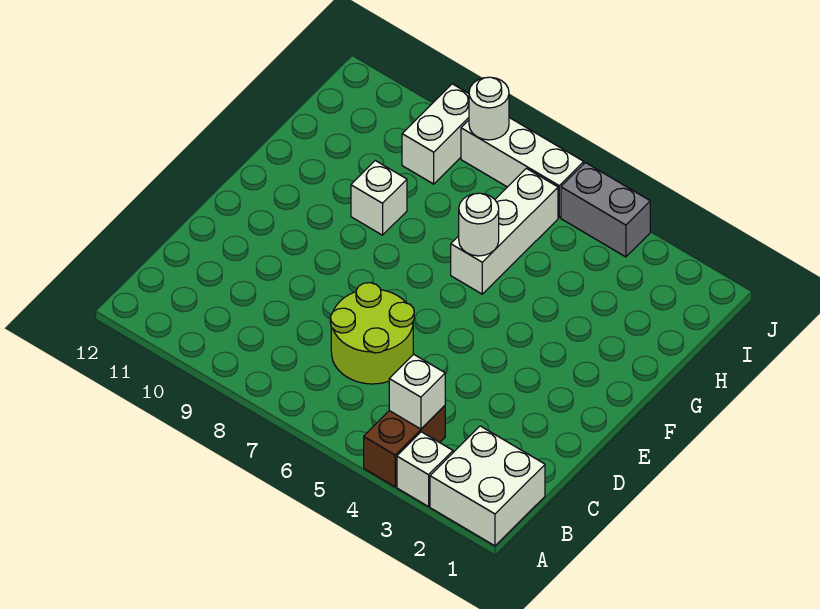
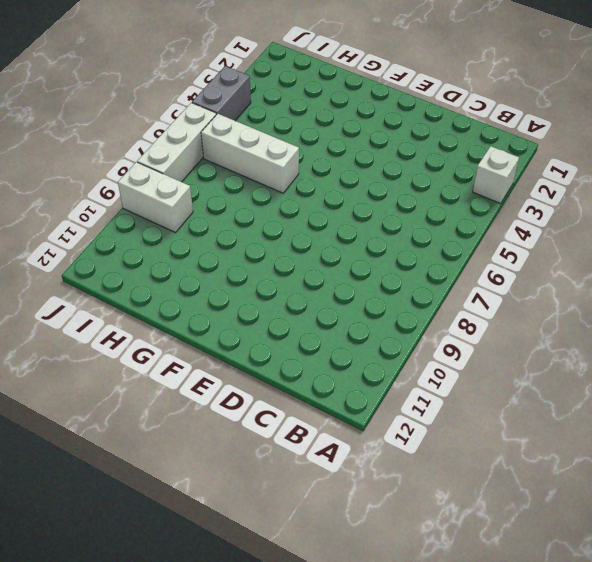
none -> white brick A1:B2 level 1
none -> brown brick A4:B4 level 1
none -> lime round brick C6:D7 level 1

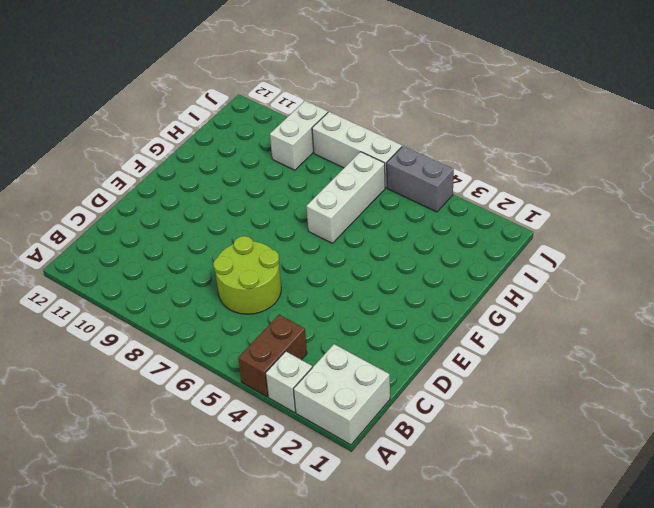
none -> white brick G9 level 1
none -> white brick B4 level 2
none -> white round brick G6 level 2

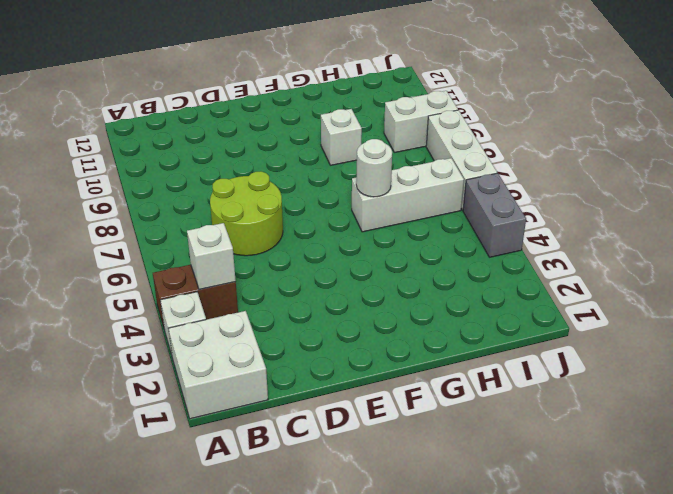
none -> white round brick J8 level 2

